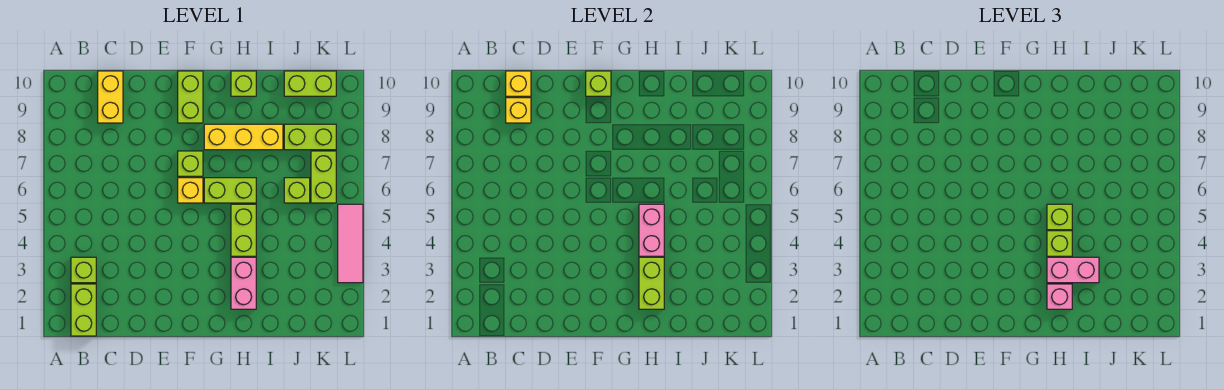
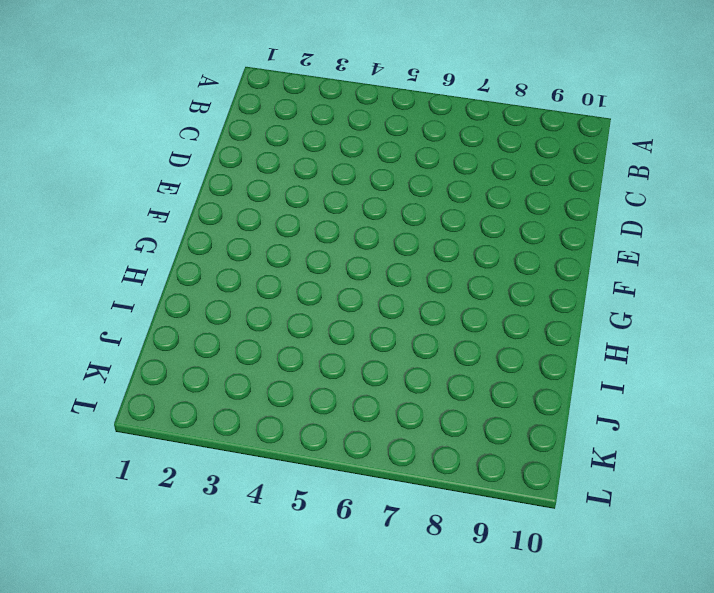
none -> lime brick B1:B2 level 1
none -> lime brick B3 level 1
none -> yellow brick C9:C10 level 1

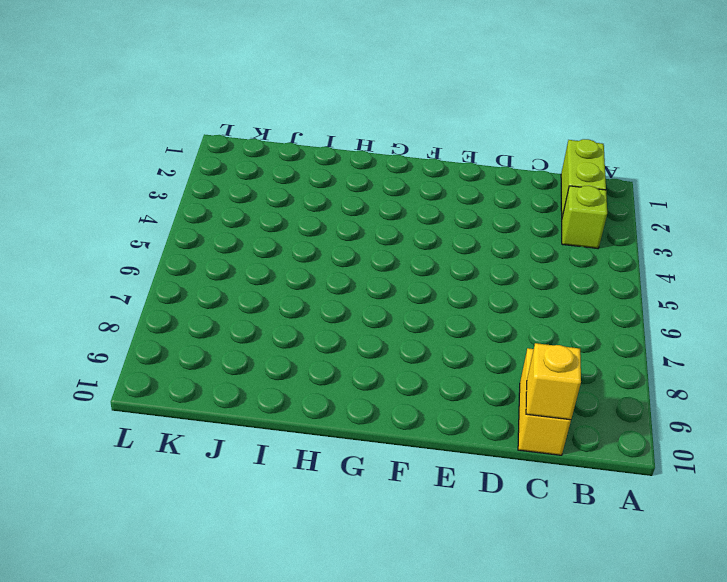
none -> yellow brick F6 level 1
none -> lime brick F7 level 1
none -> lime brick F9:F10 level 1

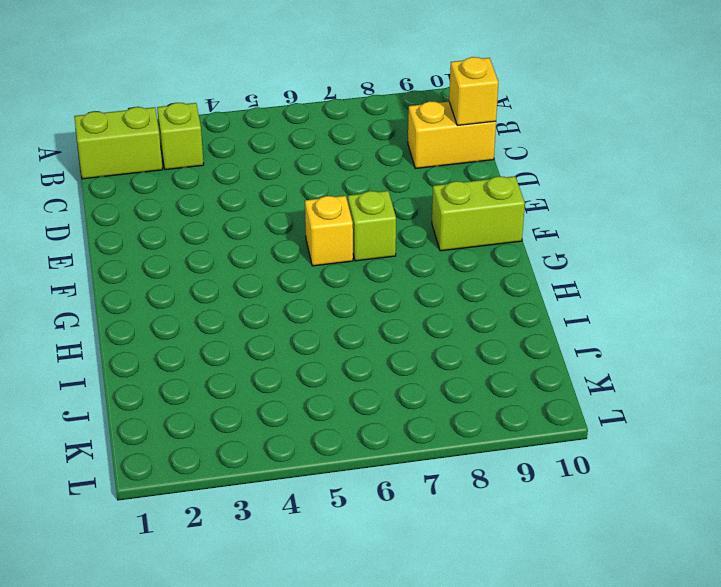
none -> lime brick G6:H6 level 1
none -> yellow brick G8:I8 level 1
none -> pink brick H2:H3 level 1

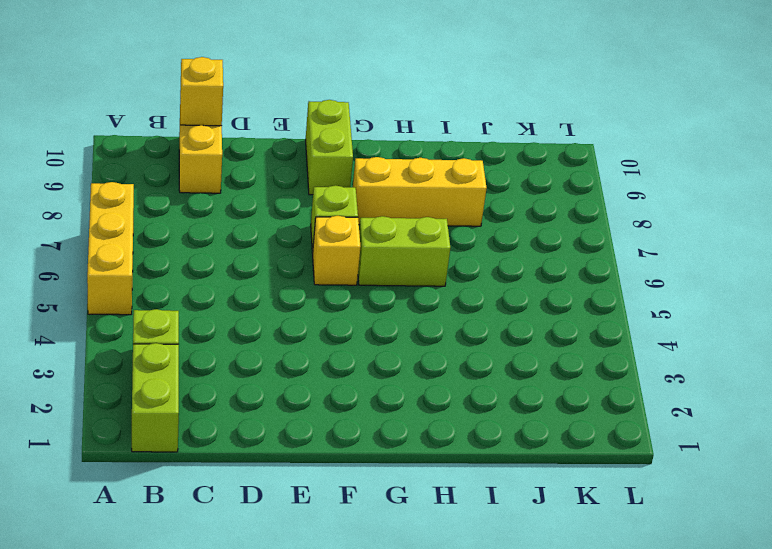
yellow brick A5:A7 level 1 -> none
none -> pink brick H2:H3 level 1
none -> lime brick H4:H5 level 1
none -> lime brick H10 level 1

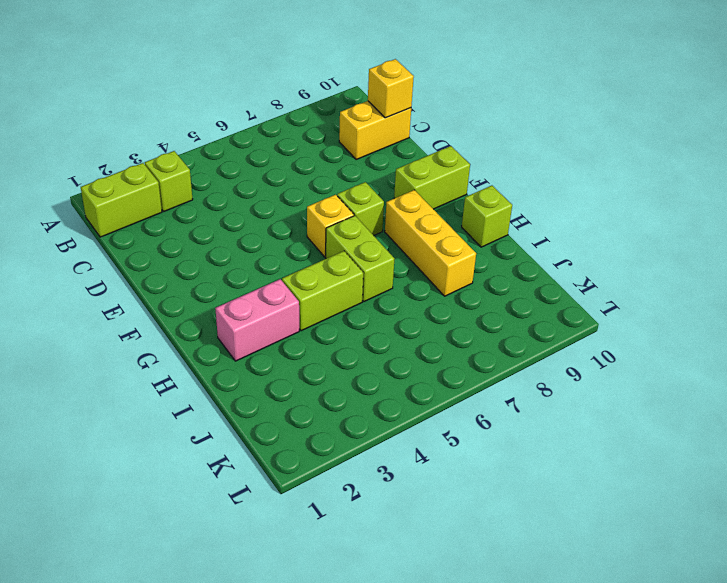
none -> lime brick J6 level 1
none -> lime brick J8:K8 level 1
none -> lime brick J10:K10 level 1

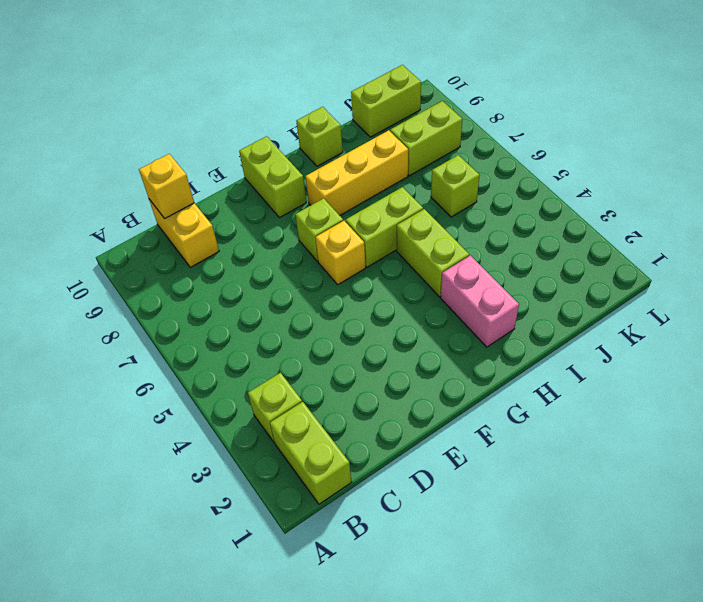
none -> lime brick K6:K7 level 1
none -> pink tile L3:L5 level 1
none -> yellow brick C9 level 2

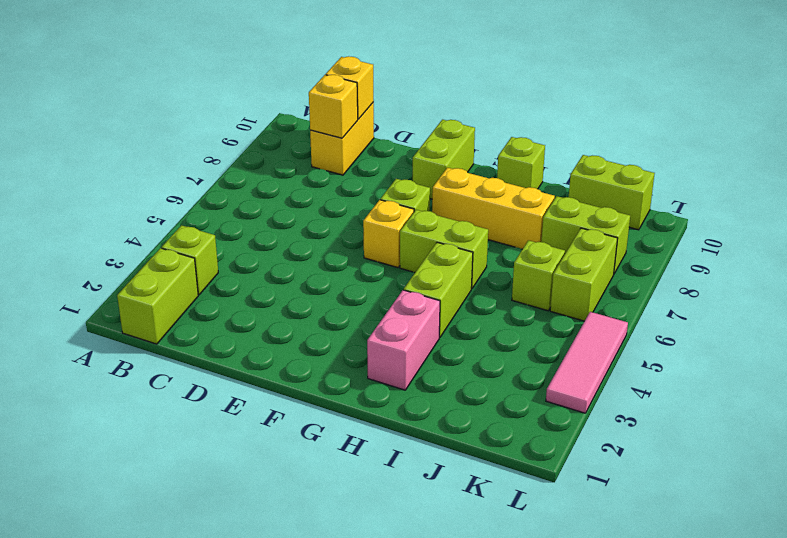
none -> lime brick F10 level 2
none -> lime brick H2:H3 level 2
none -> pink brick H4:H5 level 2

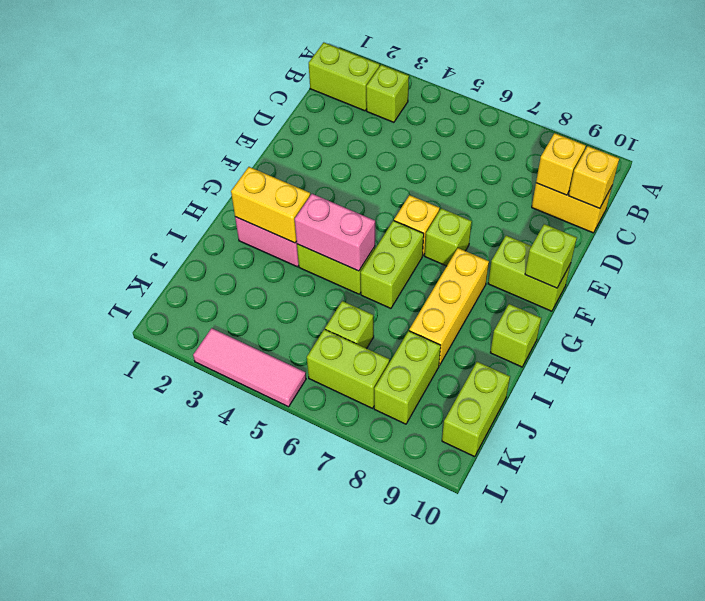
yellow brick H2:H3 level 2 -> lime brick H2:H3 level 2
none -> pink brick H2 level 3
none -> pink brick H3:I3 level 3
none -> lime brick H4 level 3

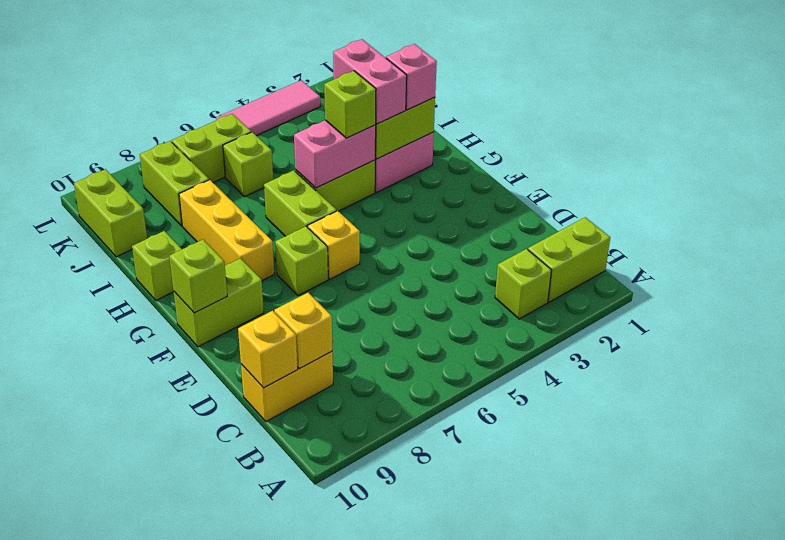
none -> lime brick H5 level 3

